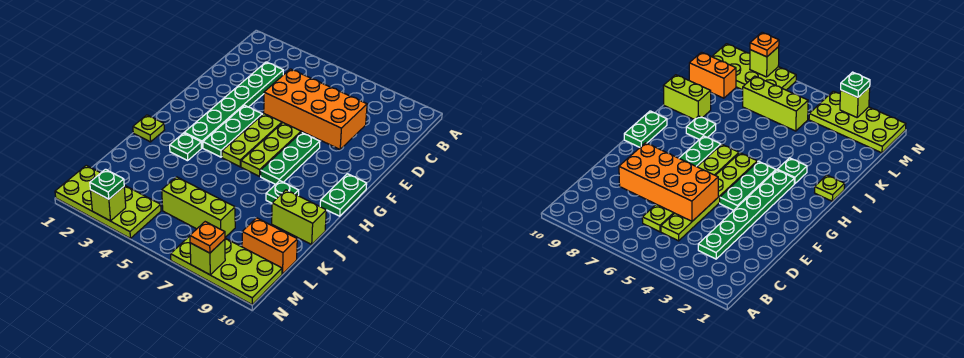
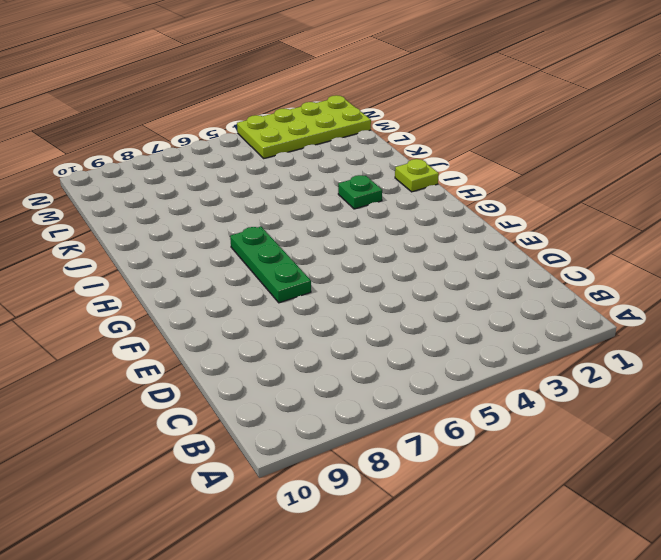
none -> green plate C3:H3 level 1
none -> lime plate C5:H5 level 1
none -> lime plate C6:H6 level 1

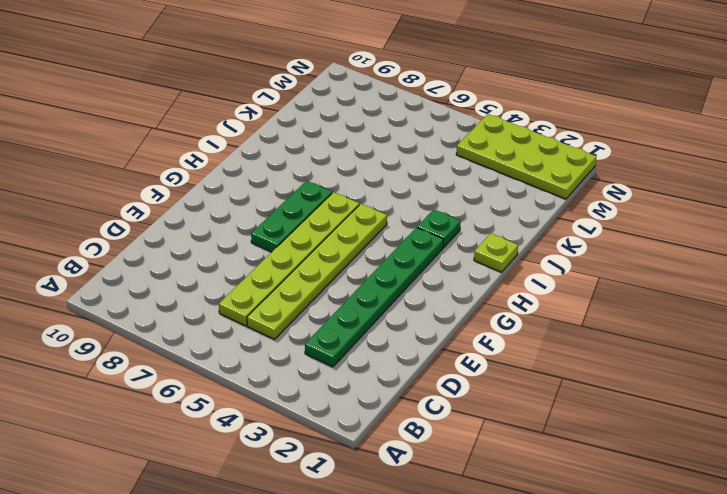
none -> green plate F4:H4 level 1
none -> green plate G10:H10 level 1
none -> green plate I8 level 1

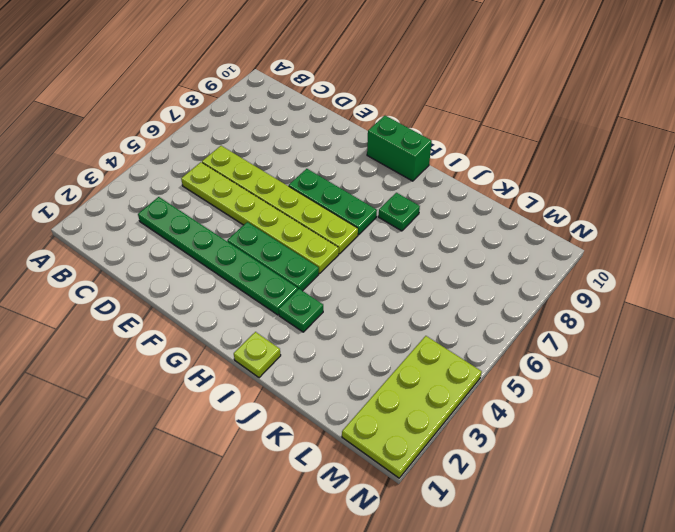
green brick G10:H10 level 1 -> green plate G10:H10 level 1
none -> lime brick J9:J10 level 1
none -> lime brick L5:L7 level 1
none -> orange brick L9:L10 level 1

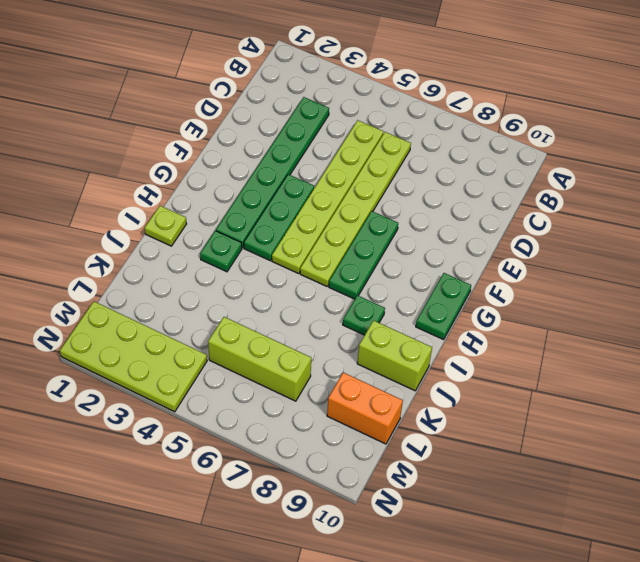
none -> lime plate M7:N10 level 1
none -> orange brick D5:E8 level 2
none -> lime brick N3 level 2

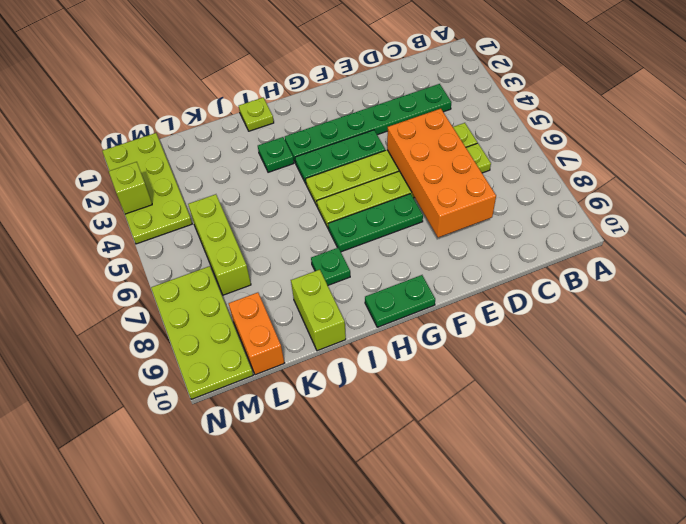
none -> lime brick N8 level 2
none -> green plate N3 level 3
none -> orange plate N8 level 3

